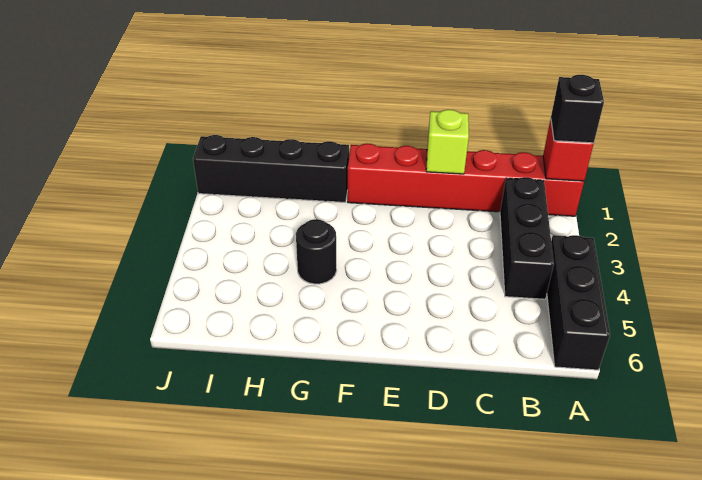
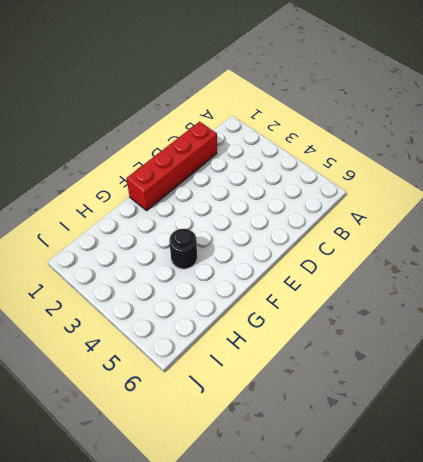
red brick C1:F1 level 1 -> red brick A1:F1 level 1
none -> black brick A4:A6 level 1
none -> black brick B2:B4 level 1

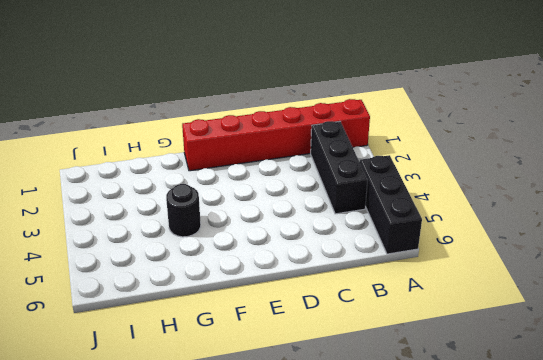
none -> black brick G1:J1 level 1
none -> red brick A1 level 2

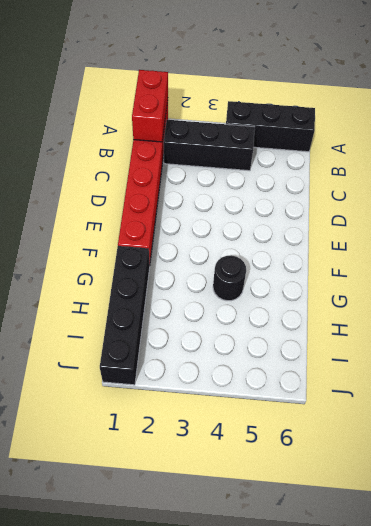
red brick A1:B1 level 2 -> red brick A1 level 2
none -> lime brick D1 level 2
none -> black brick A1 level 3

